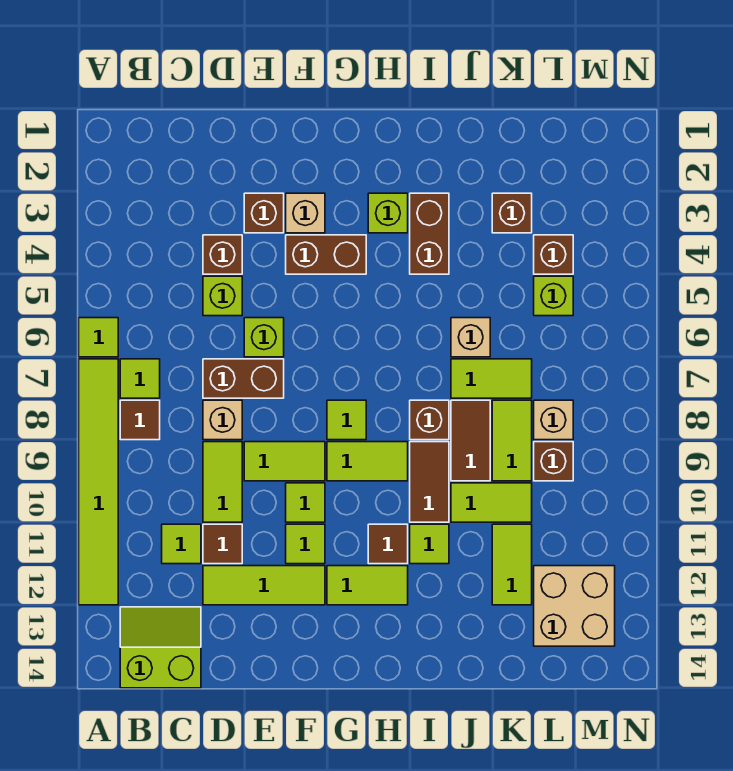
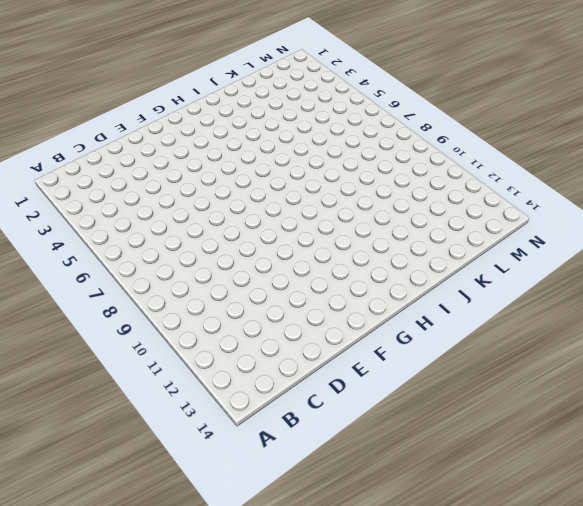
none -> lime tile A6 level 1
none -> lime tile A7:A12 level 1
none -> lime tile B7 level 1
none -> brown tile B8 level 1

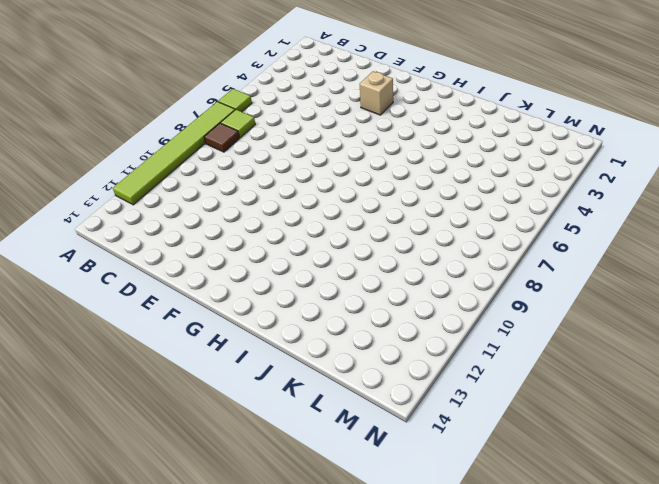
none -> lime slope B13:C14 level 1 top 14
none -> lime tile C11 level 1
none -> brown brick D4 level 1
none -> lime brick D5 level 1

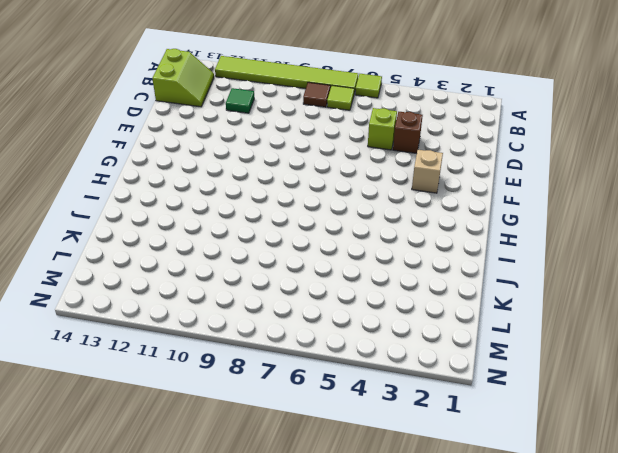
green tile C11 level 1 -> lime tile C11 level 1
none -> brown brick D7:E7 level 1
none -> tan brick D8 level 1
none -> lime tile D9:D10 level 1
none -> brown tile D11 level 1

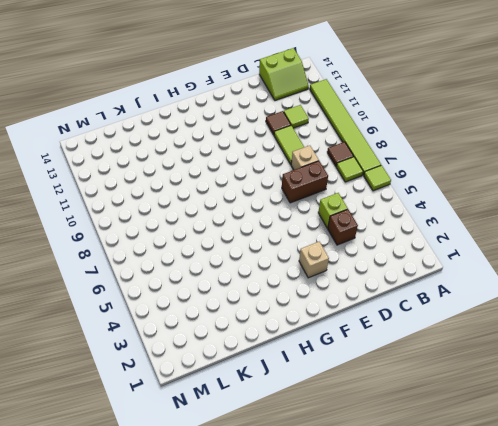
none -> lime tile D12:F12 level 1
none -> brown brick E3 level 1
none -> lime brick E6 level 1
none -> lime tile E9:F9 level 1

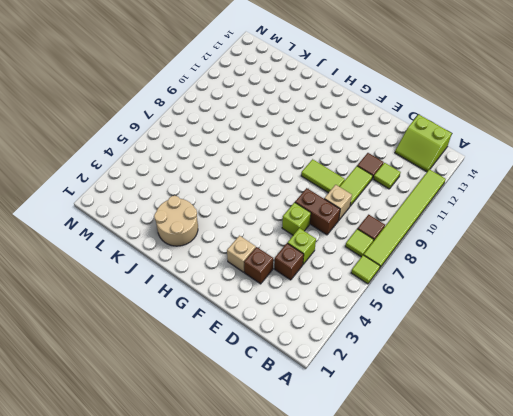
tan round brick I2:J3 level 1 -> brown brick I3:I4 level 1
none -> lime tile D12:F12 level 1
none -> brown brick F4:G4 level 1
none -> lime tile F10 level 1
none -> lime tile F11 level 1

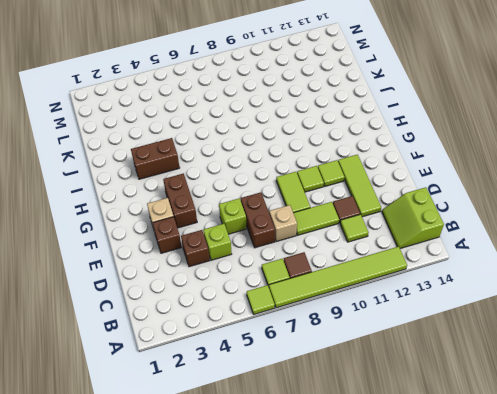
none -> lime tile G8 level 1
none -> lime tile G9:H9 level 1
none -> lime tile G12:H12 level 1
none -> lime brick H3 level 1

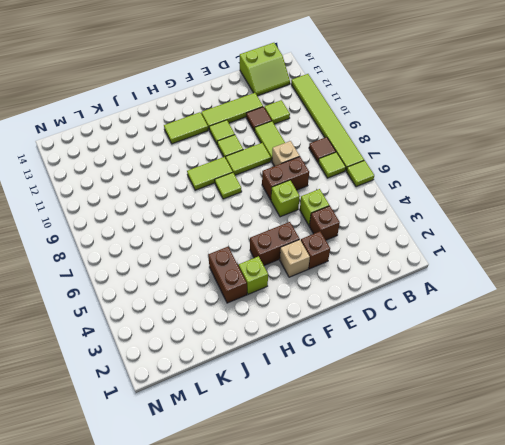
none -> brown tile H11 level 1
none -> brown brick I8 level 1
none -> brown tile I9:I10 level 1
none -> lime tile I11 level 1

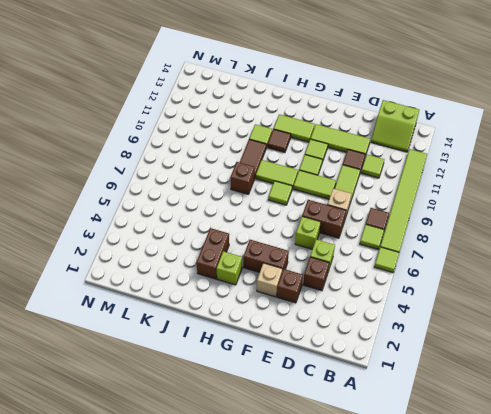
none -> tan brick J6 level 1
none -> lime tile J7:K7 level 1
none -> brown tile J8:J9 level 1
none -> lime tile J10:K10 level 1

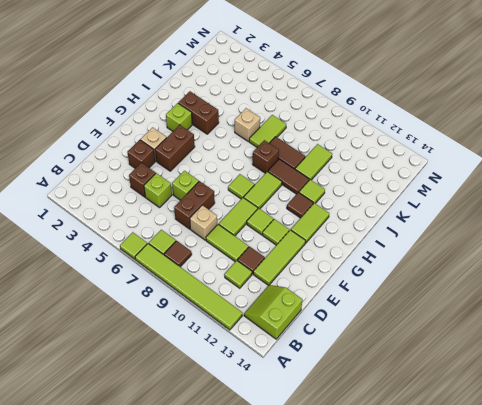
none -> brown brick K3 level 1
none -> lime tile K8:K9 level 1
none -> lime tile K11:K12 level 1
none -> brown brick L4 level 1

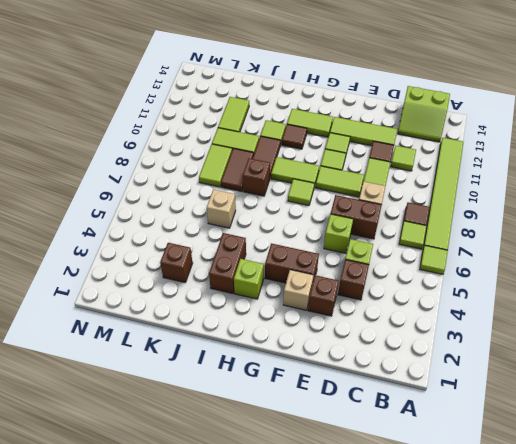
none -> lime tile J7:K7 level 1
none -> brown brick L4 level 1
none -> lime brick L5 level 1
none -> tan brick L8 level 1

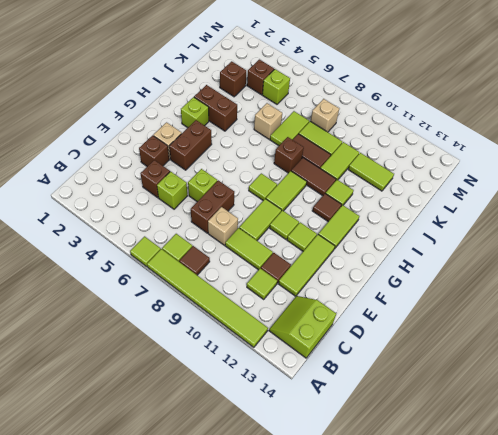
none -> brown brick L9 level 1
none -> tan brick L12:M13 level 1

